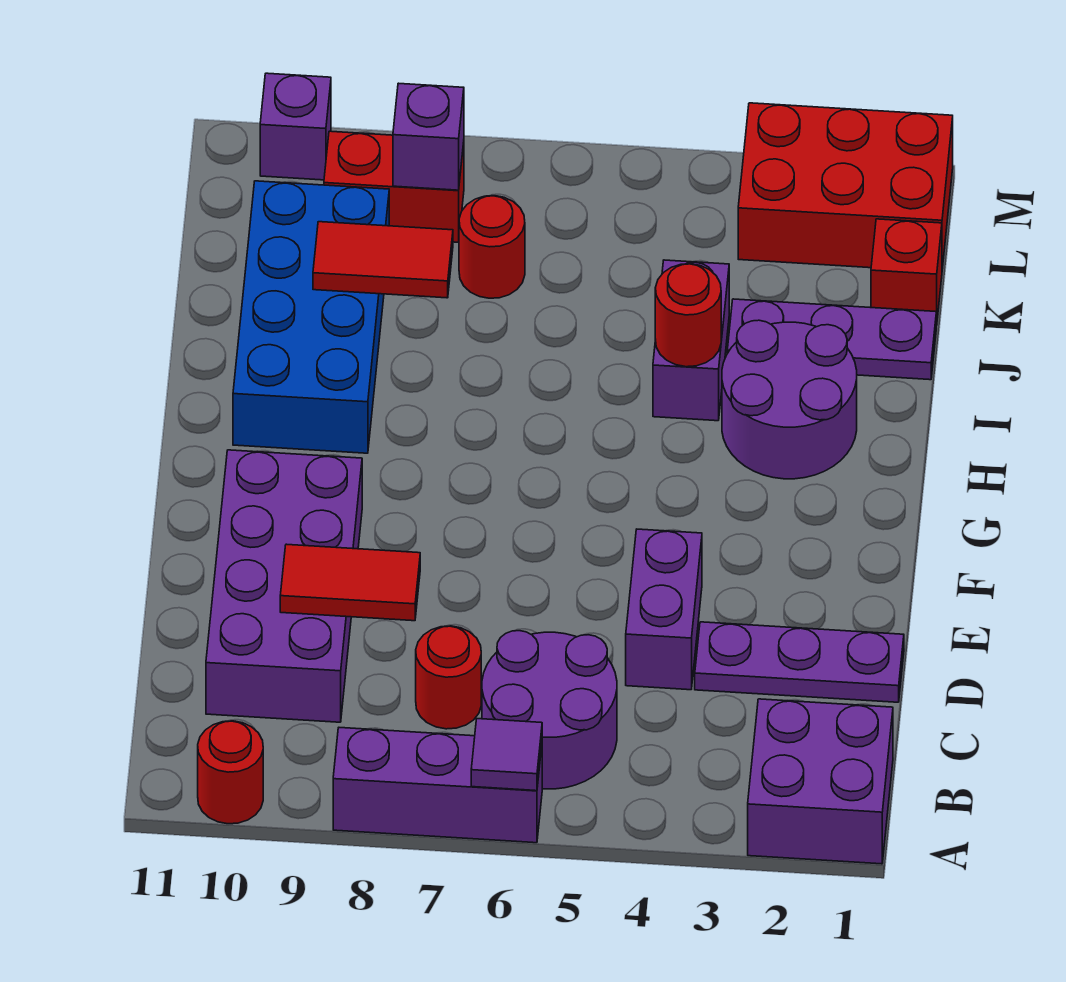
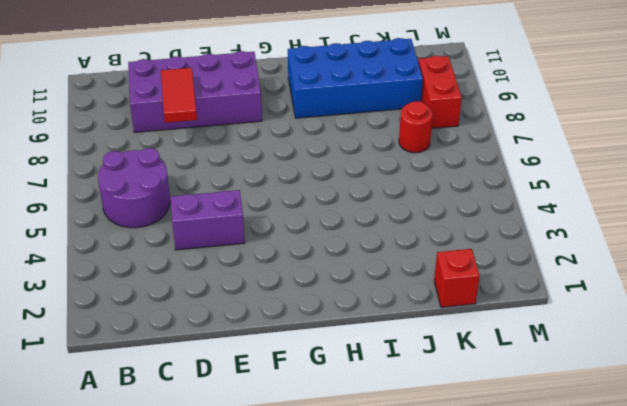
none -> purple brick A1:B2 level 1
none -> purple brick A6:A8 level 1
none -> red round brick A10 level 1

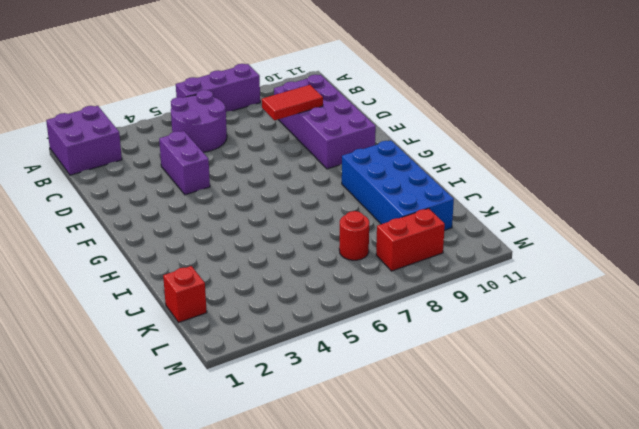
none -> red round brick A10 level 1
none -> red round brick C7 level 1
none -> purple plate D1:D3 level 1

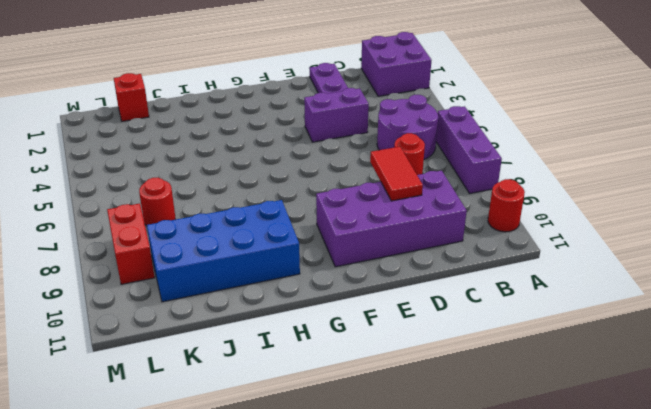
none -> purple round brick H2:I3 level 1
none -> purple brick I4:J4 level 1
none -> purple plate J1:J3 level 1

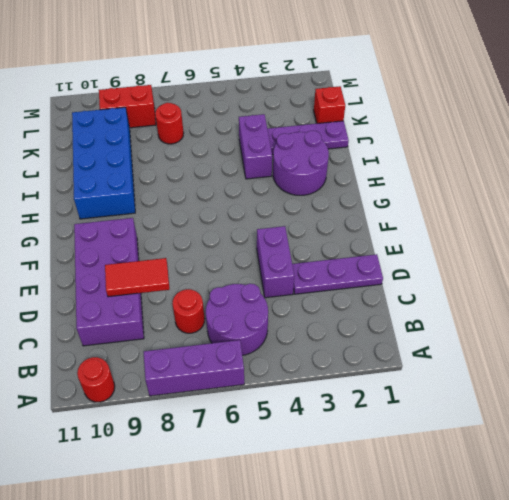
none -> purple brick A1:B2 level 1
none -> red brick L1:M3 level 1
none -> purple brick M10 level 1

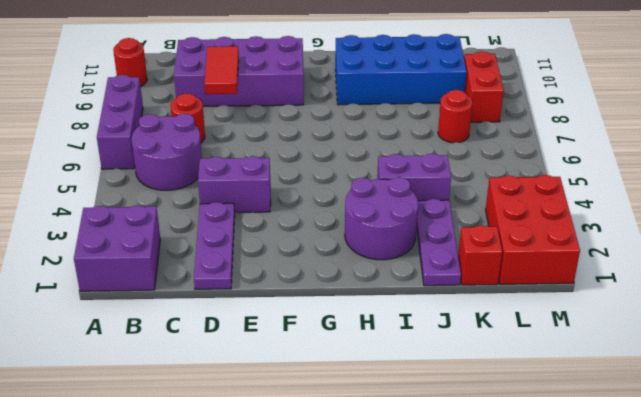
none -> purple brick M10 level 1
none -> purple tile A6 level 2
none -> red round brick I4 level 2

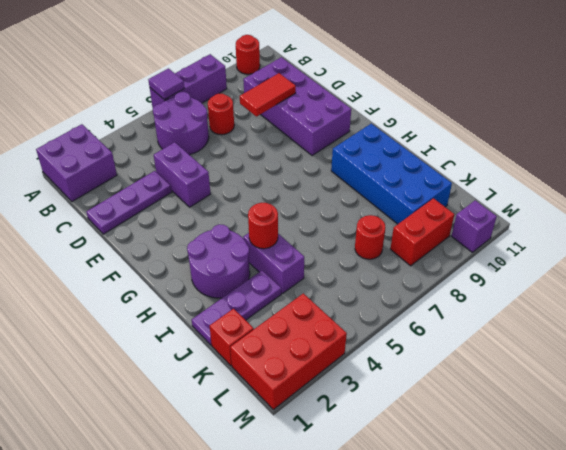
none -> red tile J8:J9 level 2
none -> purple brick L8 level 2

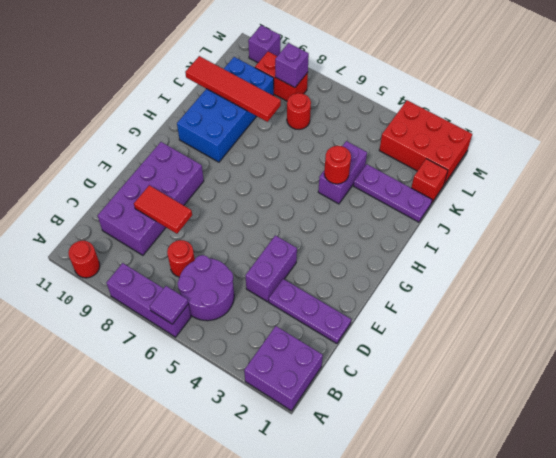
red tile J8:J11 level 2 -> red tile J8:J9 level 2
none -> purple round brick H2:I3 level 1

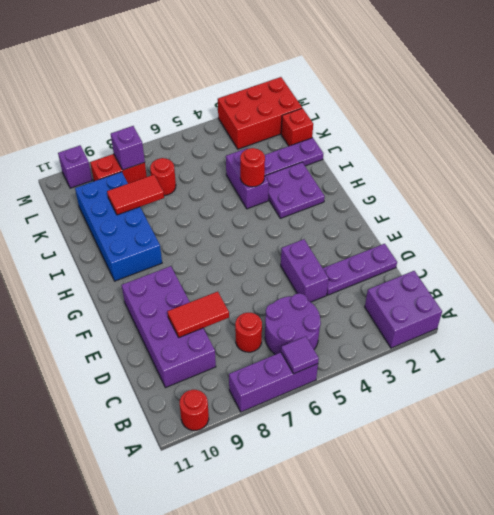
purple plate H2:I3 level 1 -> purple round brick H2:I3 level 1

